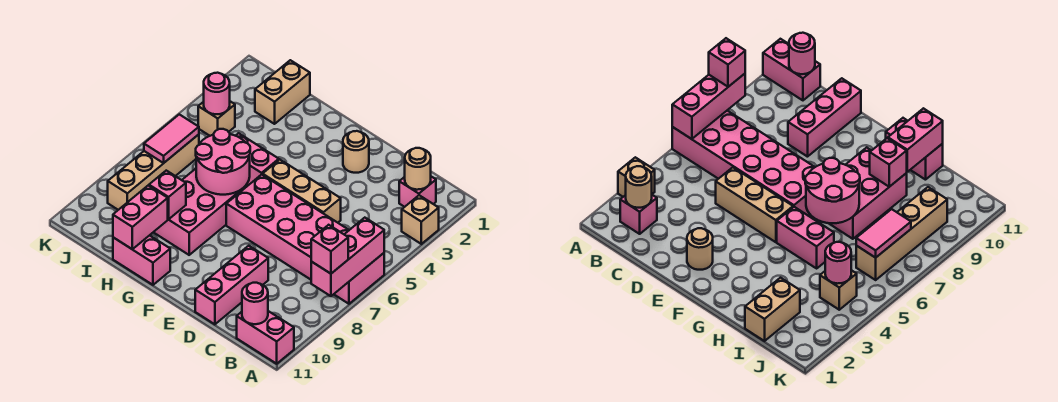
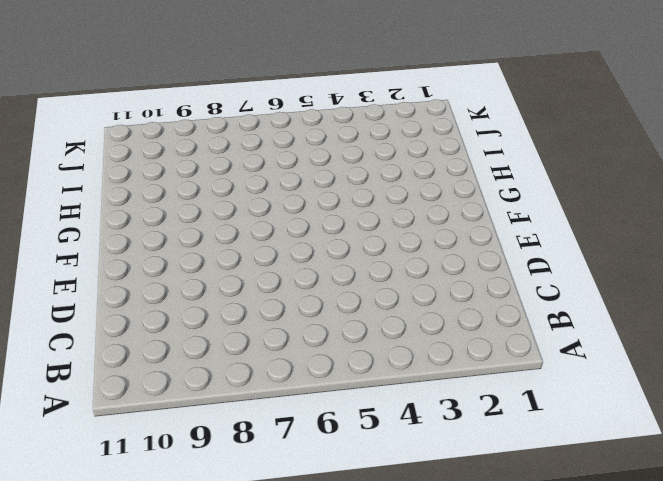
none -> tan brick A3 level 1
none -> pink brick A6:F7 level 1
none -> pink brick A11:B11 level 1

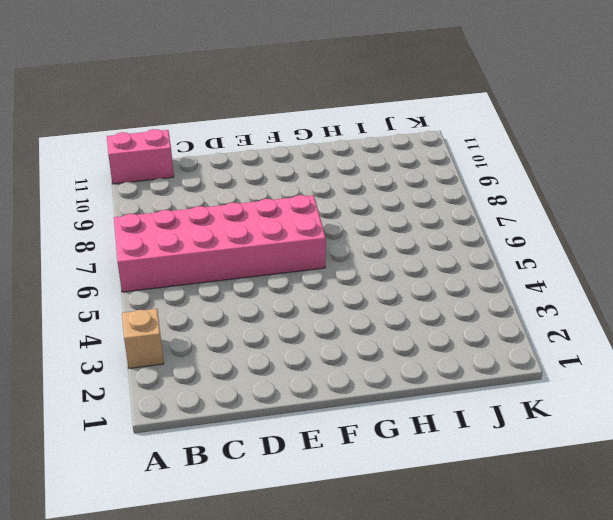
none -> pink brick B2 level 1
none -> tan brick D5:F5 level 1
none -> pink brick D9:D11 level 1

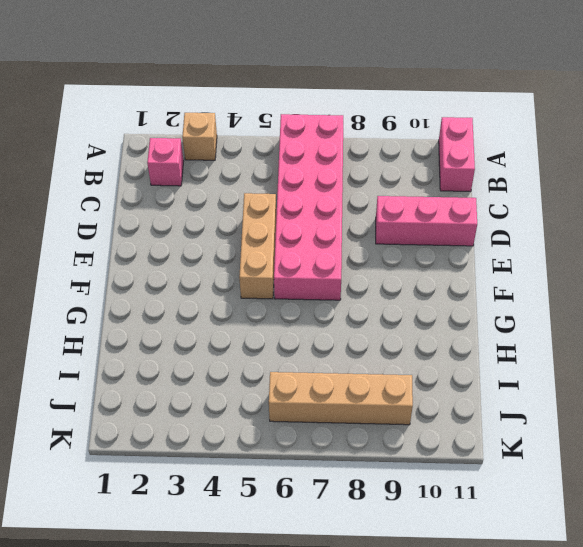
none -> tan round brick E2 level 1
none -> pink brick G5:H5 level 1
none -> pink brick G7:H9 level 1

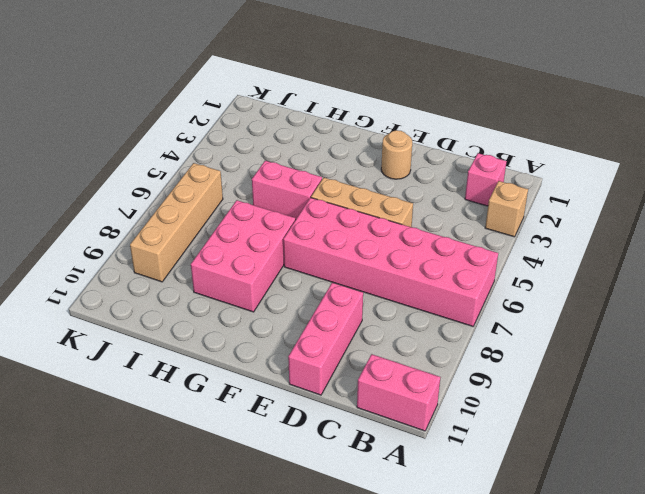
none -> pink brick G11:H11 level 1
none -> tan brick I1:I2 level 1
none -> tan brick J4 level 1

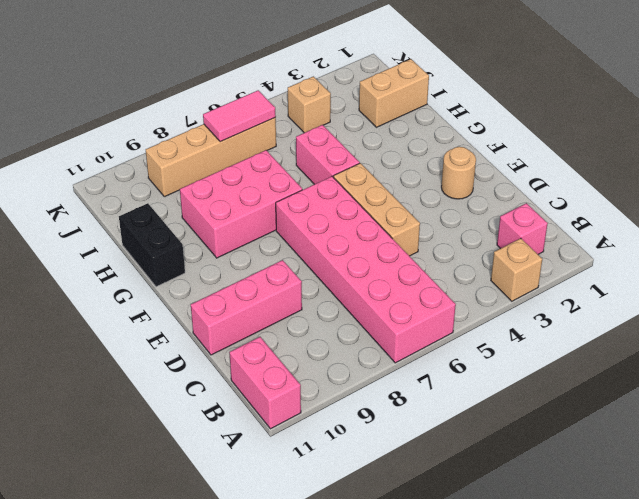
black brick G11:H11 level 1 -> pink brick G11:H11 level 1
none -> pink brick A6:A8 level 2
none -> tan round brick B2 level 2
none -> pink round brick B11 level 2

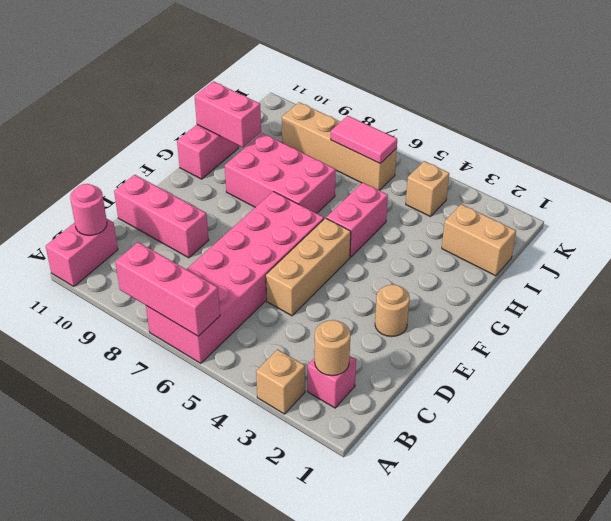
none -> pink round brick G6:H7 level 2
none -> pink brick H9 level 2
none -> pink round brick J4 level 2

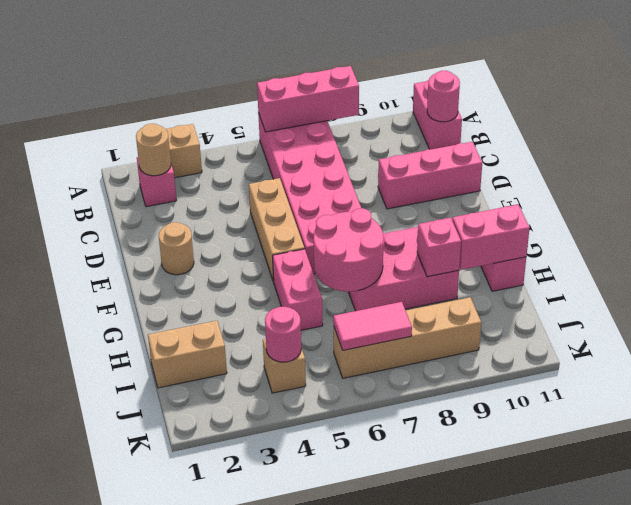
none -> pink brick A8 level 3

